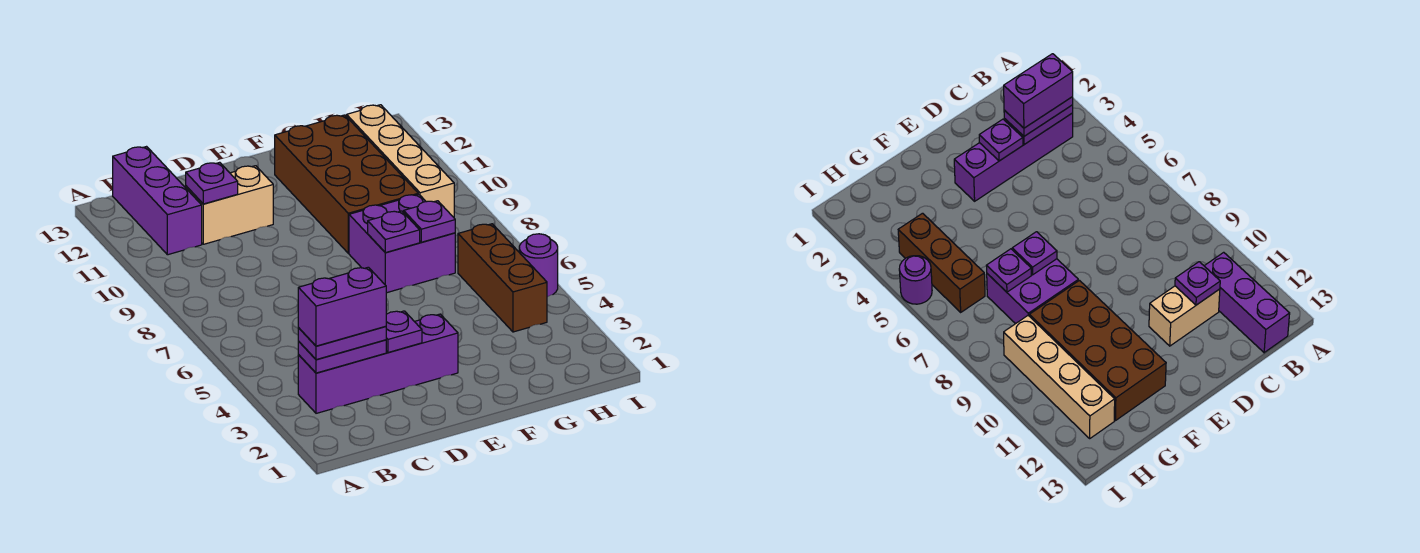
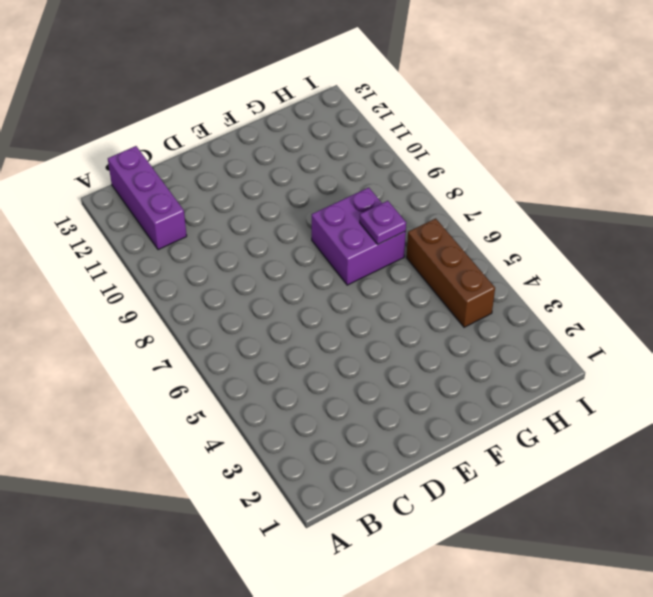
none -> purple brick B3:E3 level 1
none -> tan brick C11:D11 level 1
none -> brown brick F9:G12 level 1

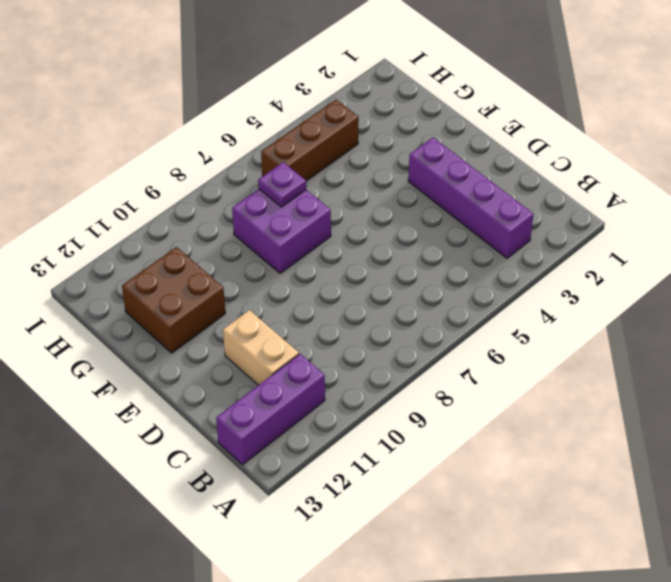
brown brick F11:G12 level 1 -> brown brick F9:G12 level 1
none -> tan brick H9:H12 level 1
none -> purple round brick I5 level 1
none -> purple plate B3:C3 level 2

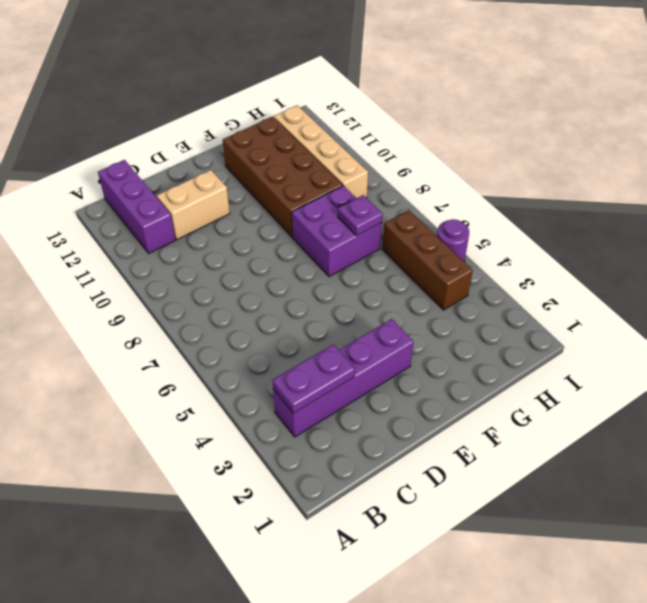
none -> purple plate C11 level 2
none -> purple plate D3 level 2
none -> purple plate F7 level 2

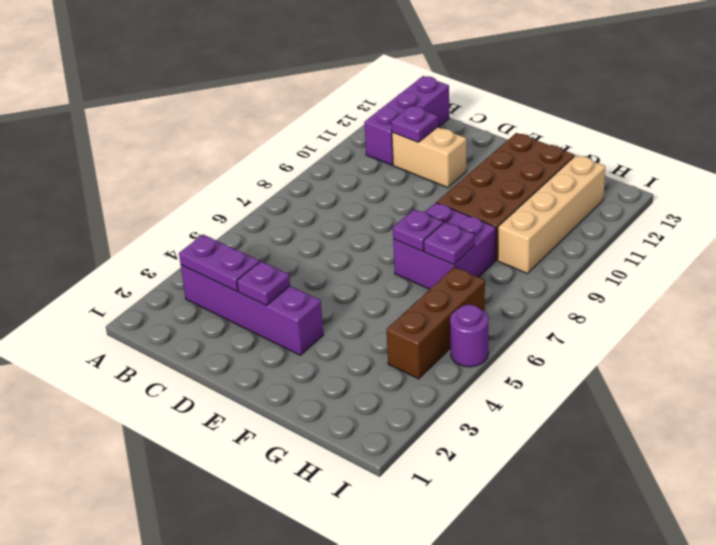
none -> purple plate B3:C3 level 3
none -> purple brick B3:C3 level 4

